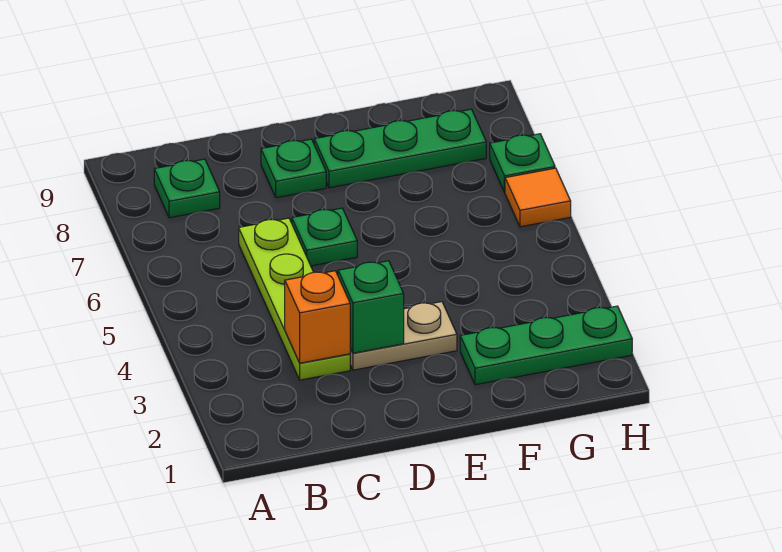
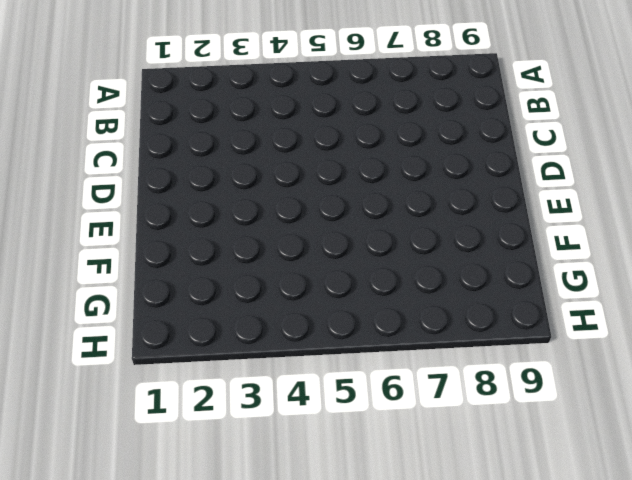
none -> green plate B8 level 1
none -> lime plate C3:C6 level 1

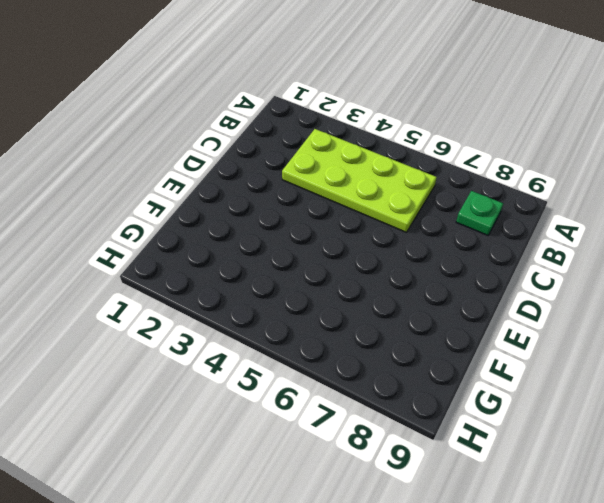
lime plate B3:C6 level 1 -> lime plate C3:C6 level 1
none -> tan plate D3:E3 level 1
none -> green plate D6 level 1

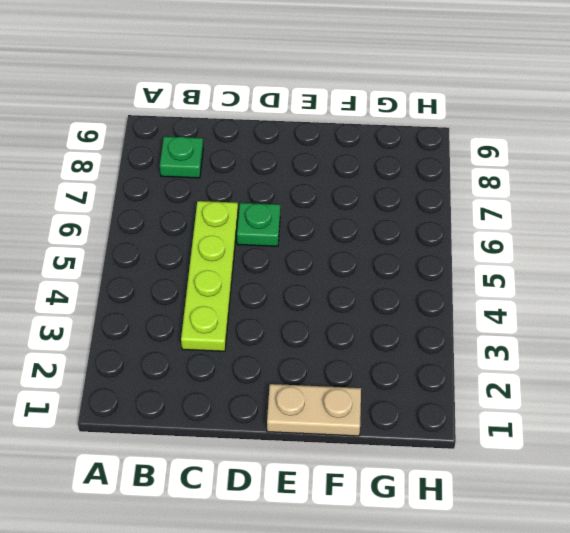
tan plate E1:F1 level 1 -> tan plate D3:E3 level 1
none -> green plate D8 level 1
none -> green plate E8:G8 level 1

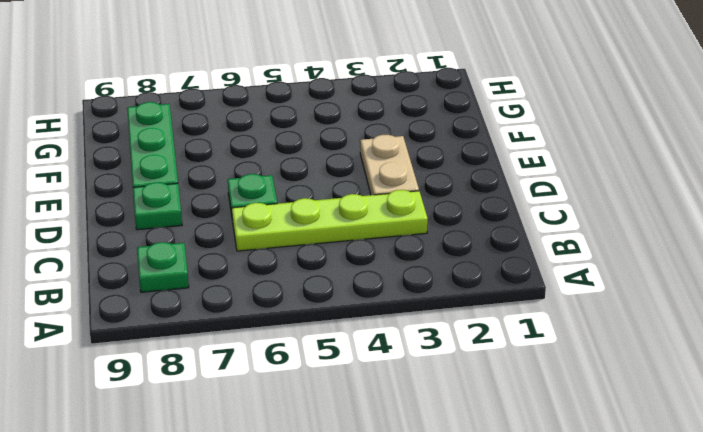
none -> green plate F2:H2 level 1
none -> orange tile H6 level 1

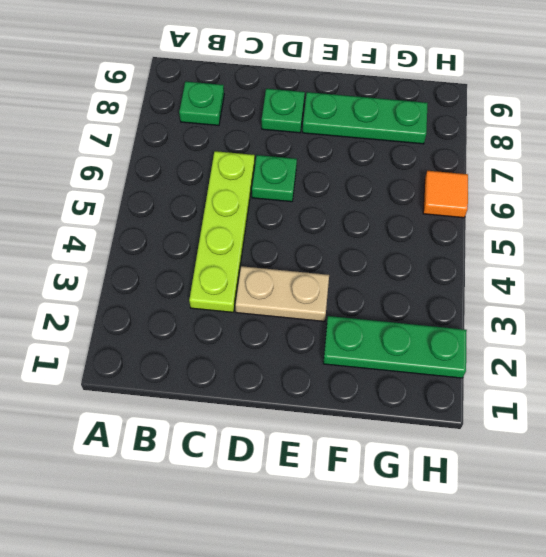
none -> green plate H7 level 1
none -> orange brick C3 level 2

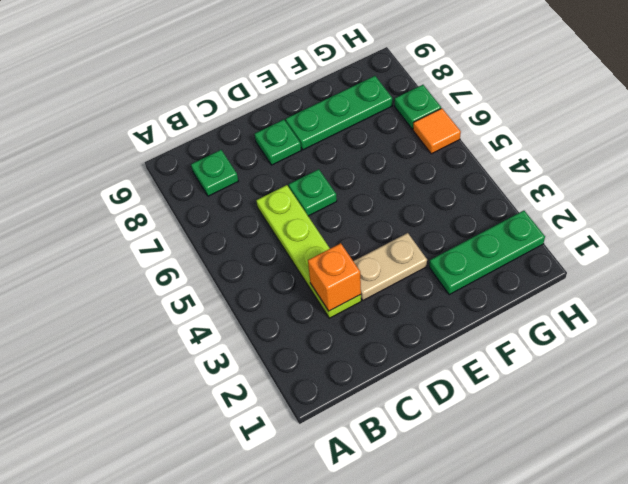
none -> green brick D3 level 2

